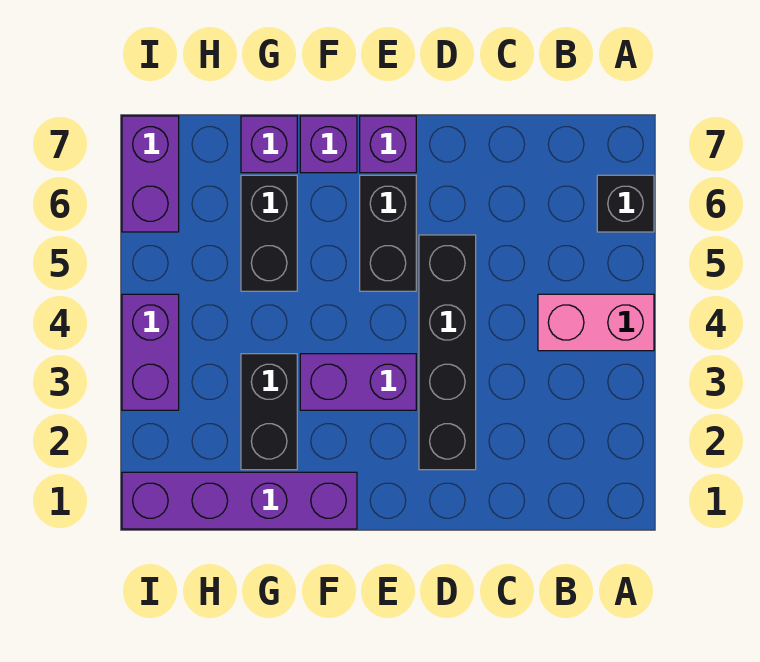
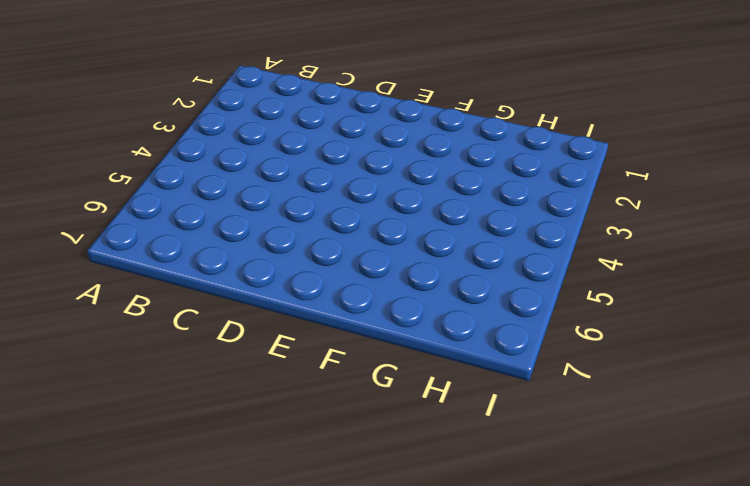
none -> pink brick A4:B4 level 1
none -> black brick A6 level 1
none -> black brick D2:D5 level 1

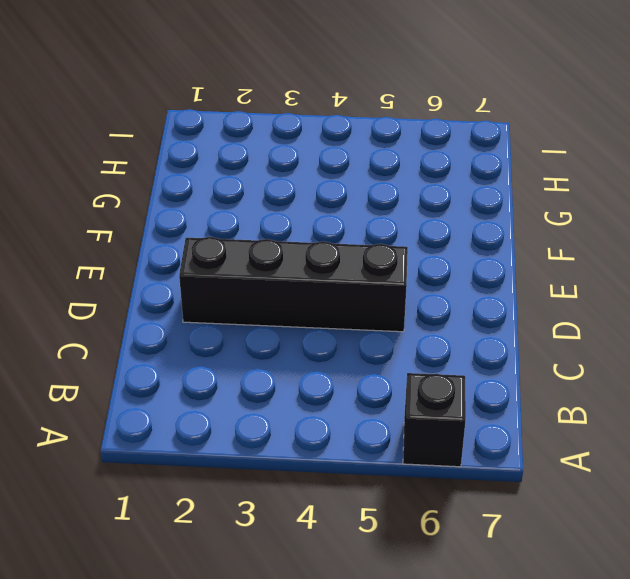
none -> pink brick A4:B4 level 1
none -> purple brick E3:F3 level 1
none -> black brick E5:E6 level 1

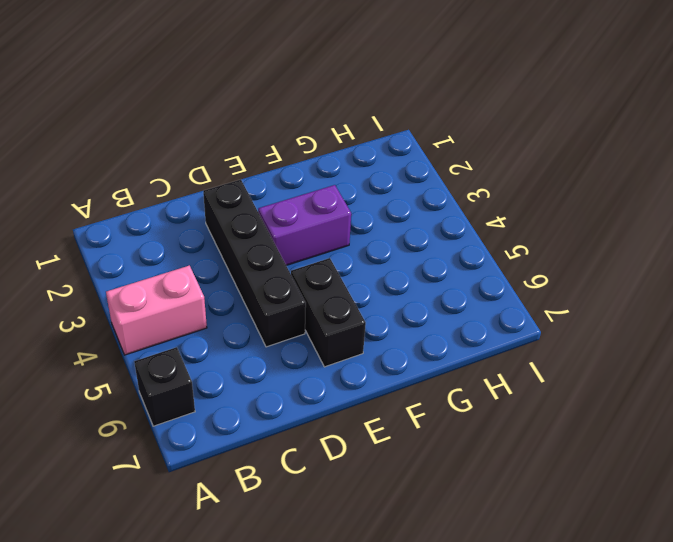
none -> purple brick E7 level 1
none -> purple brick F1:I1 level 1
none -> purple brick F7 level 1

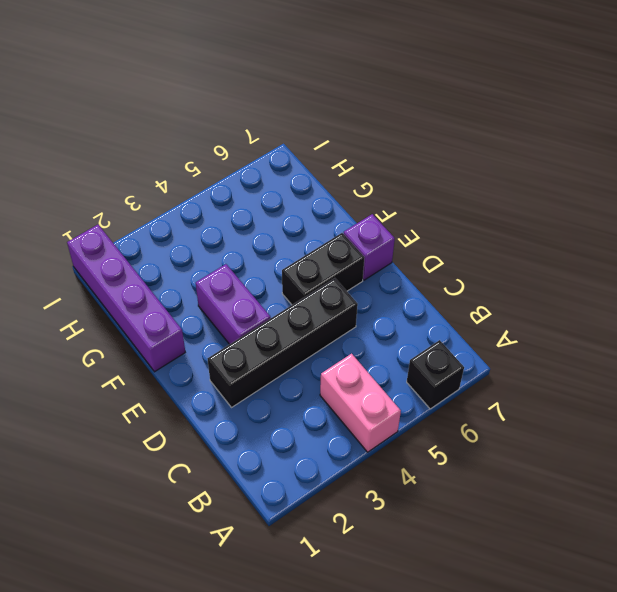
none -> purple brick F7 level 1
none -> black brick G2:G3 level 1
none -> black brick G5:G6 level 1

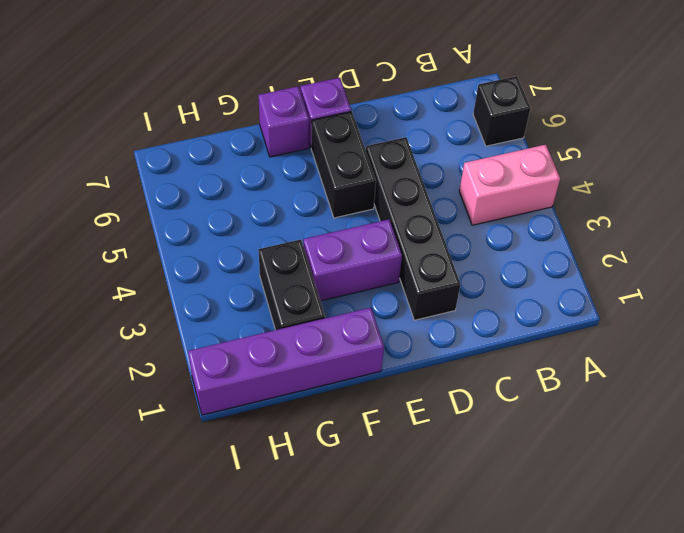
none -> black brick G5:G6 level 1
none -> purple brick G7 level 1
none -> purple brick I3:I4 level 1

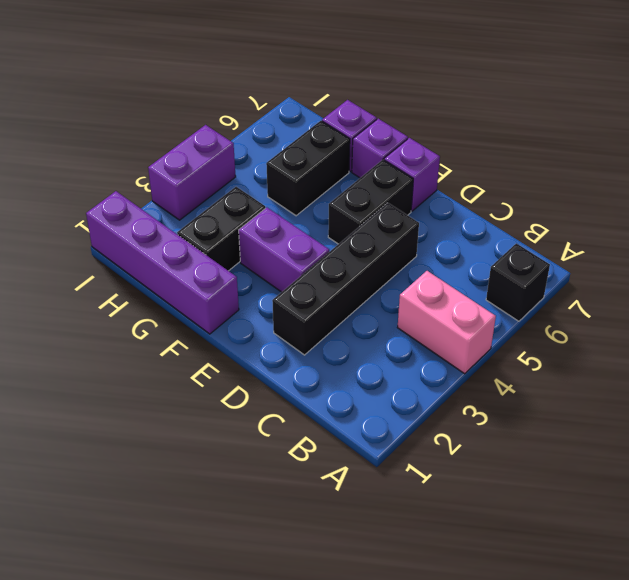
none -> purple brick I6:I7 level 1

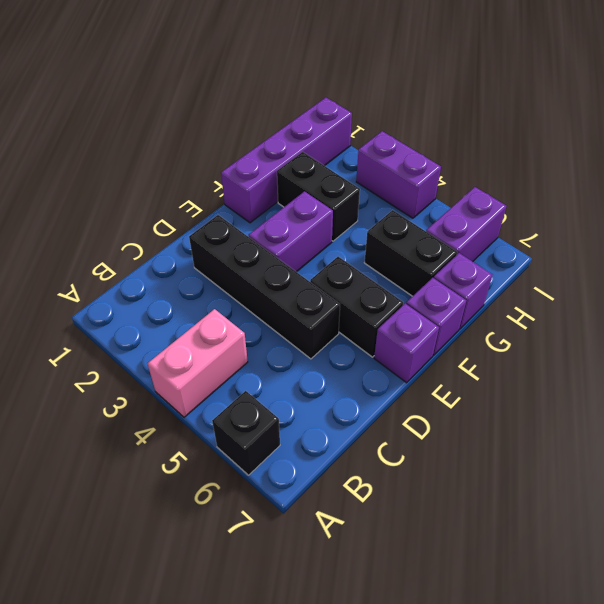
purple brick H6:I6 level 1 -> purple brick I6:I7 level 1

